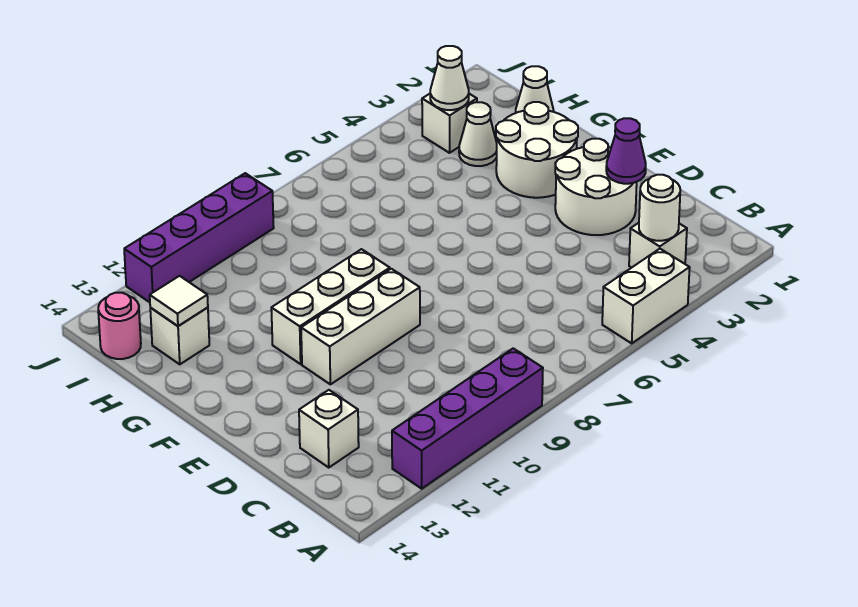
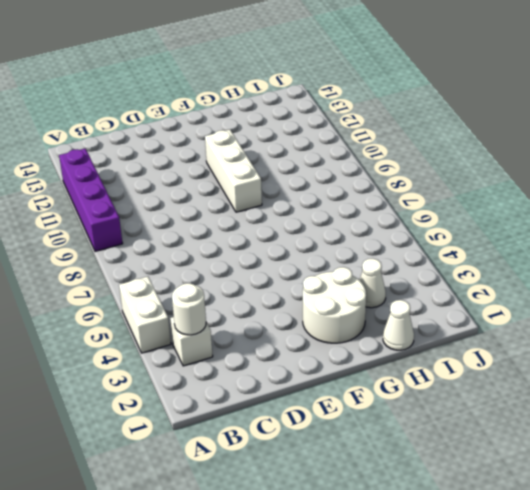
none -> white brick C13 level 1
none -> white round brick D2:E3 level 1
none -> white brick E9:E11 level 1

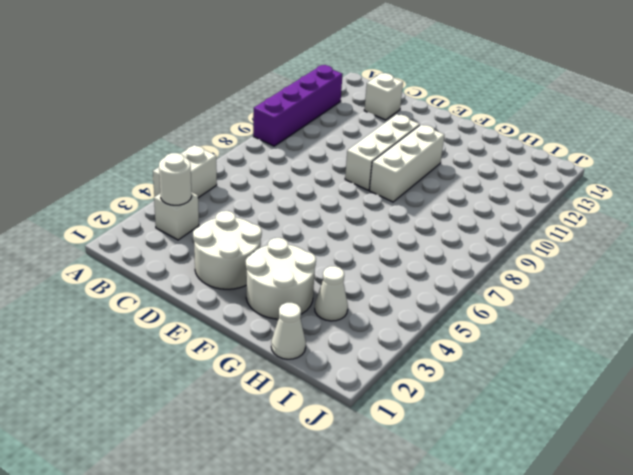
none -> white brick H13 level 1
none -> white brick I3 level 1
none -> pink round brick I14 level 1

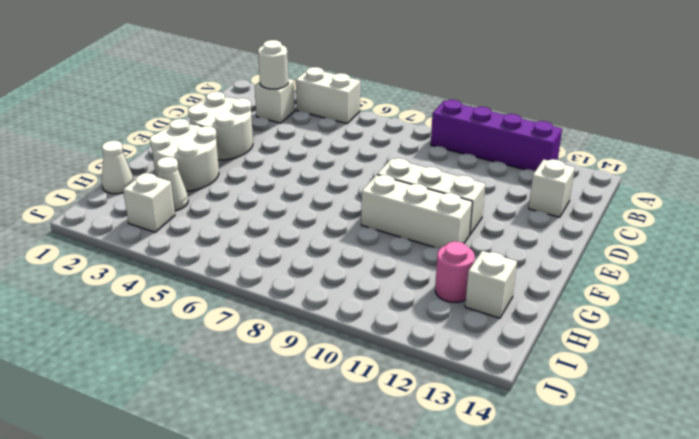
pink round brick H12 level 1 -> pink round brick I14 level 1
none -> purple brick J9:J12 level 1
none -> purple cone D2 level 2
none -> white tile H13 level 2

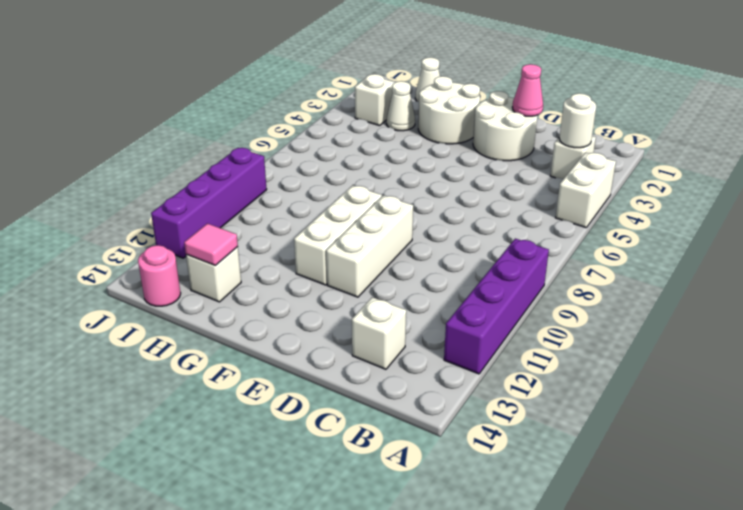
pink cone D2 level 2 -> purple cone D2 level 2
pink tile H13 level 2 -> white tile H13 level 2
none -> white cone I3 level 2

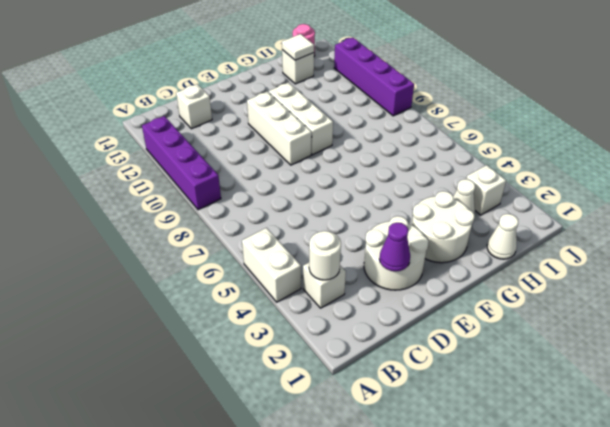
none -> white cone I3 level 2

